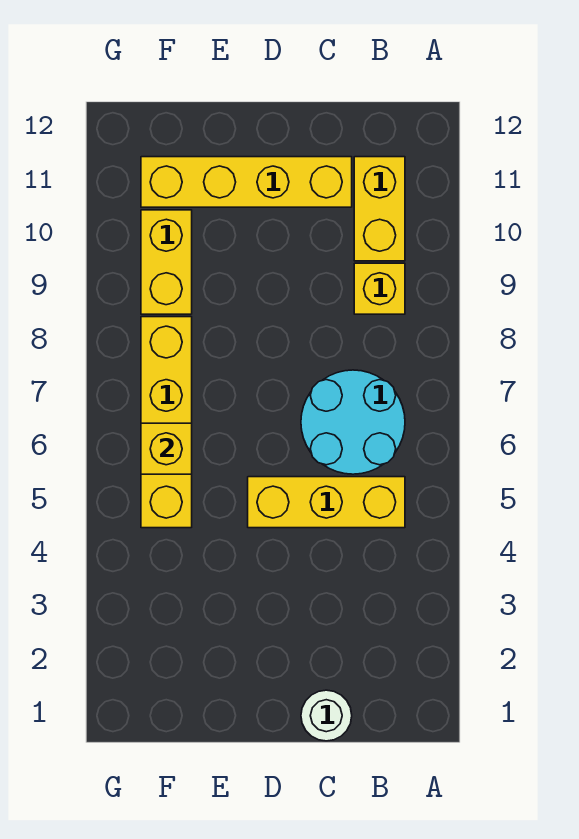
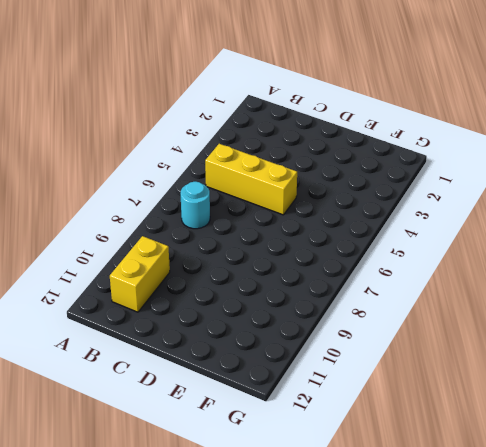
cyan round brick B7 level 1 -> cyan round brick B6:C7 level 1
none -> yellow brick B9 level 1
none -> white round brick C1 level 1

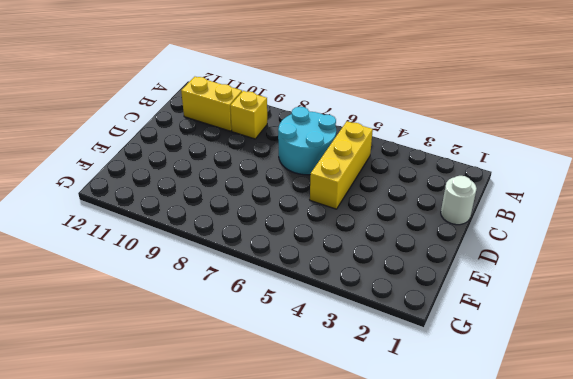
none -> yellow brick C11:F11 level 1
none -> yellow brick F5:F8 level 1

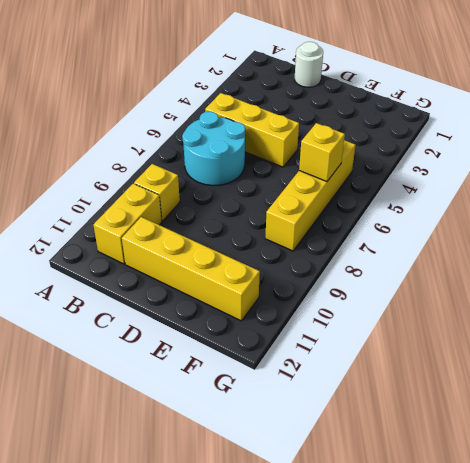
none -> yellow brick F9:F10 level 1

